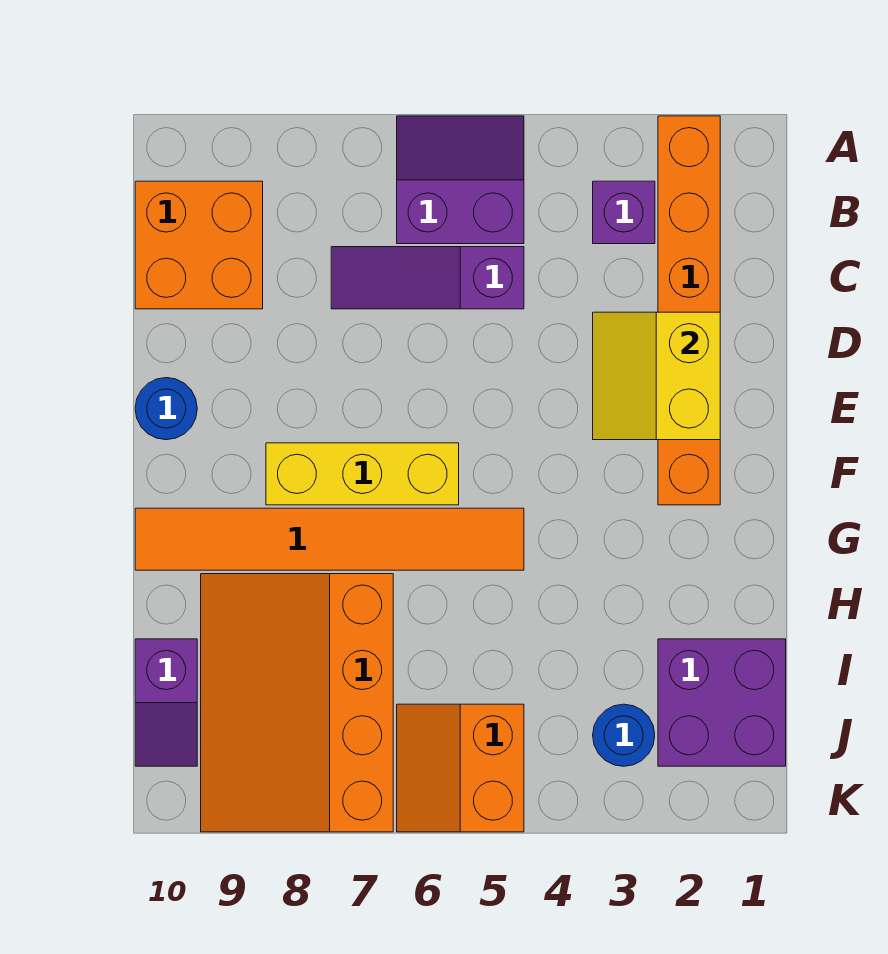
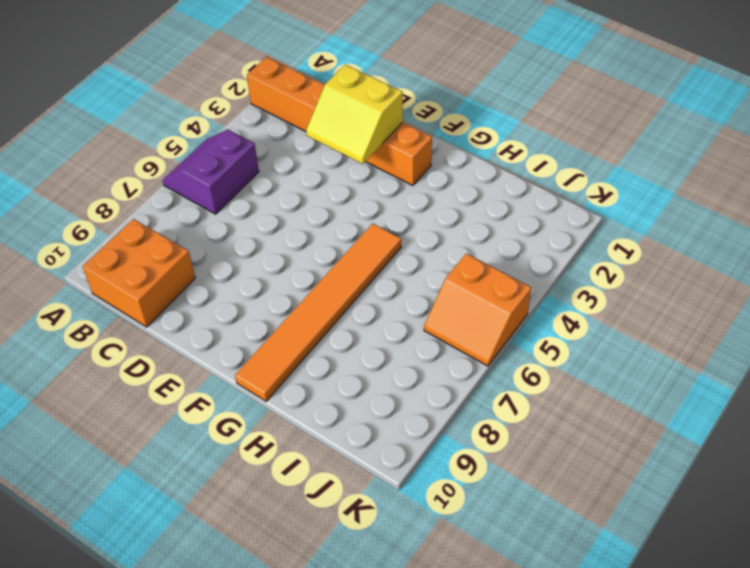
none -> purple brick B3 level 1
none -> purple slope C5:C7 level 1 top 5
none -> blue round brick E10 level 1

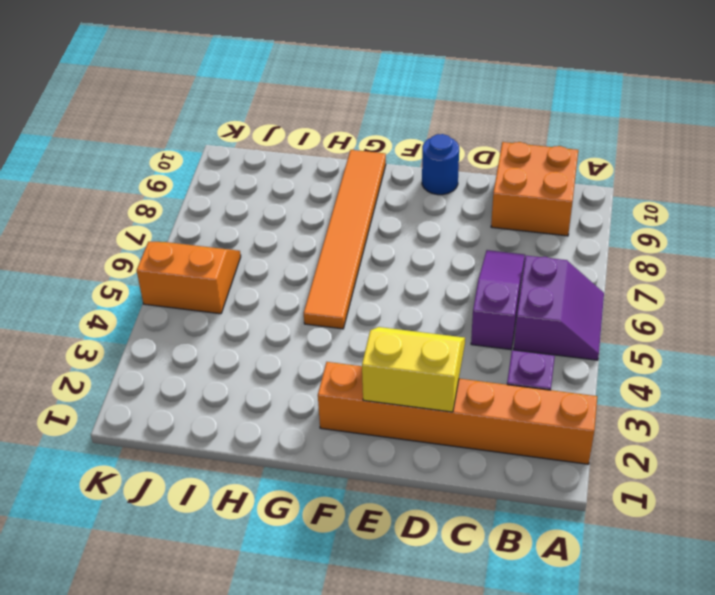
none -> yellow brick F6:F8 level 1
none -> orange slope H7:K9 level 1 top 7
none -> purple brick I1:J2 level 1

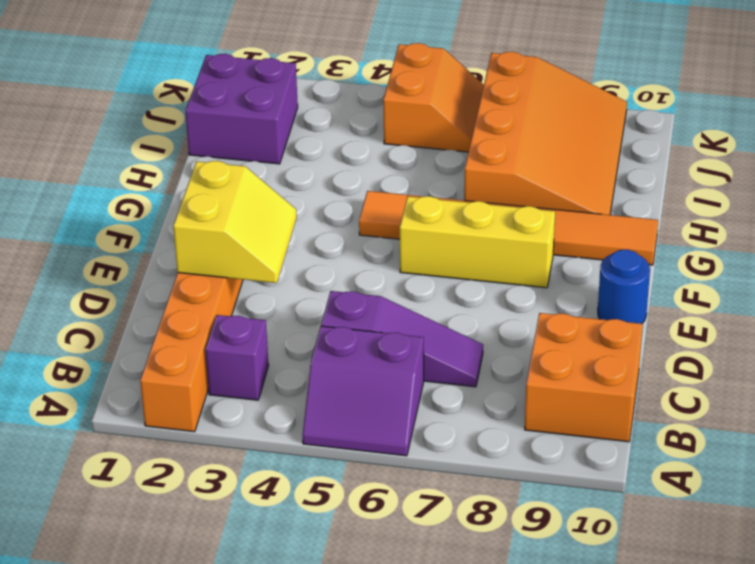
none -> purple slope I10:J10 level 1 top I
none -> blue round brick J3 level 1

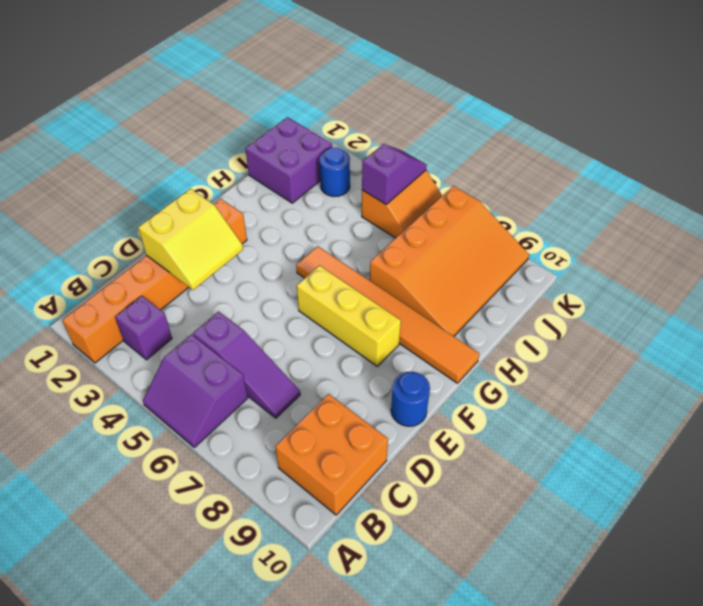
purple slope J5:K5 level 2 top J -> purple slope I10:J10 level 1 top I

